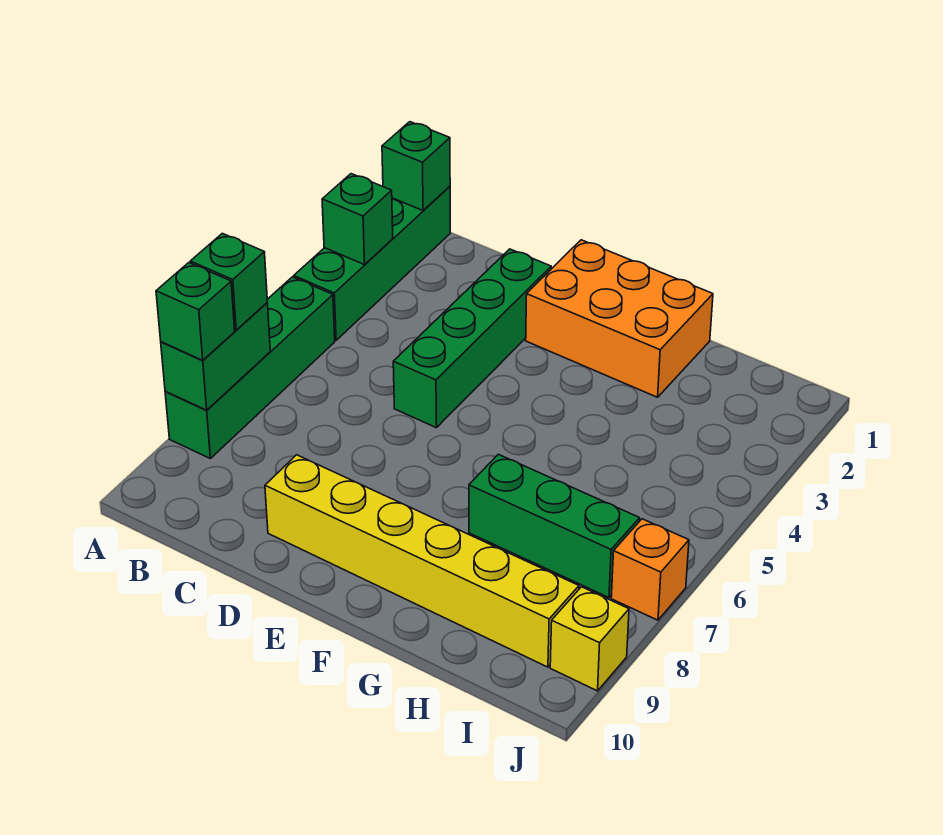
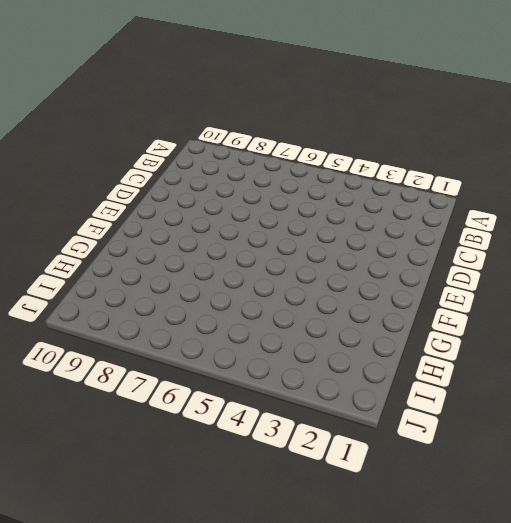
none -> green brick A1:A4 level 1
none -> green brick A5:A8 level 1
none -> green brick D2:D5 level 1

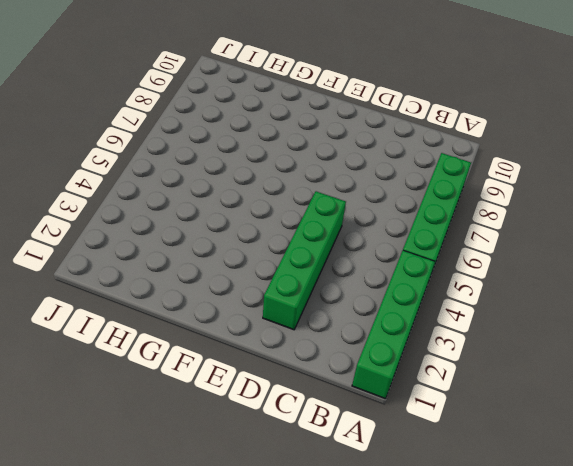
none -> yellow brick D9:I9 level 1
none -> orange brick E1:G2 level 1
none -> green brick G7:I7 level 1

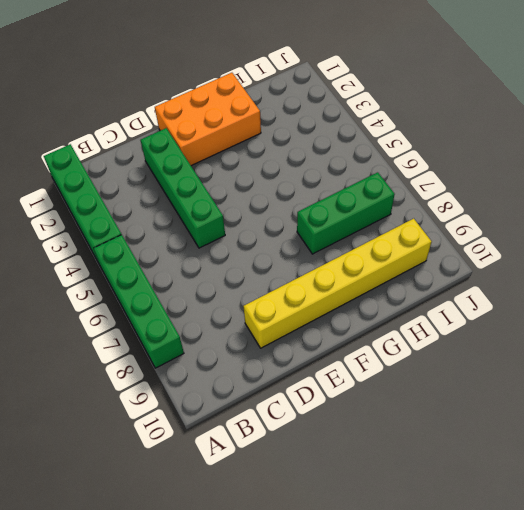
none -> orange brick J7 level 1
none -> yellow brick J9 level 1
none -> green brick A1 level 2

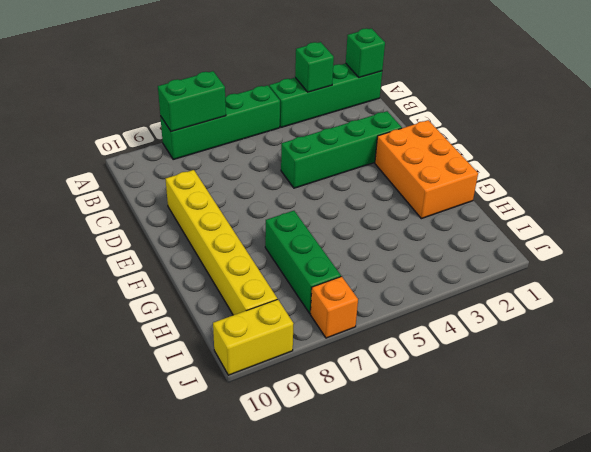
yellow brick J9:J10 level 1 -> yellow brick J9 level 1
none -> green brick A7 level 3
none -> green brick A8 level 3

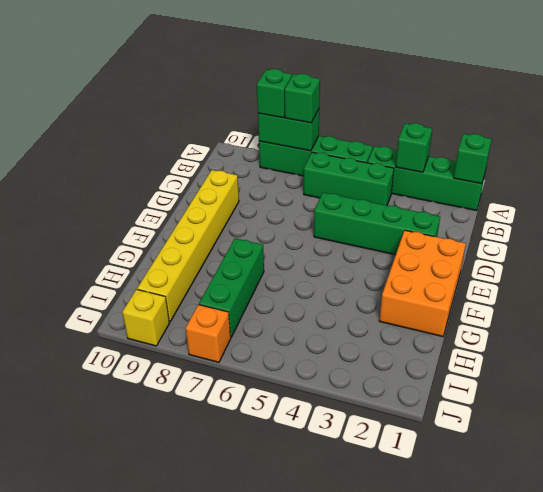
green brick B4:B6 level 1 -> none

